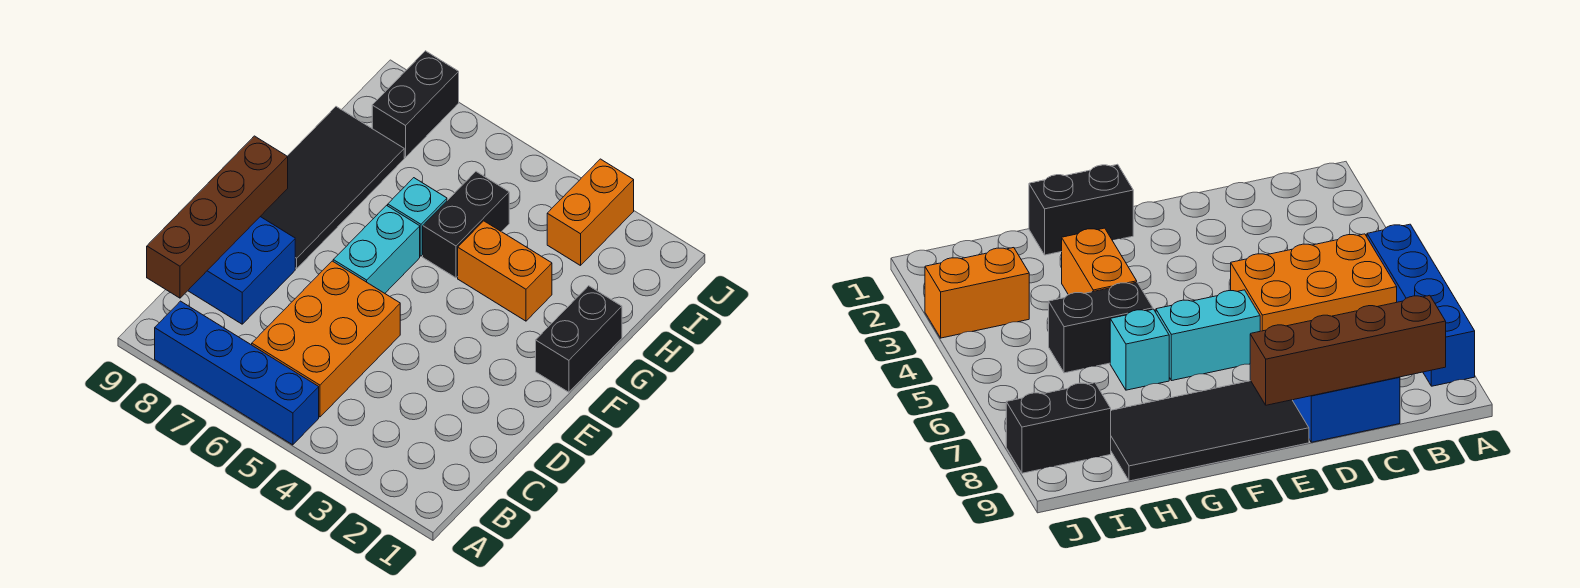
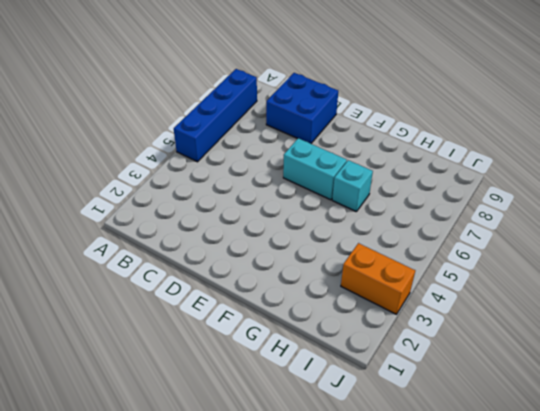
none -> orange brick B5:D6 level 1
none -> black tile E8:H9 level 1
none -> black brick F1:G1 level 1

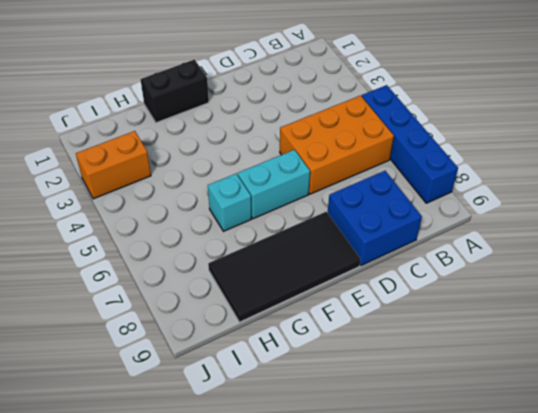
none -> orange brick G3:G4 level 1
none -> black brick G5:H5 level 1
none -> black brick I8:J8 level 1

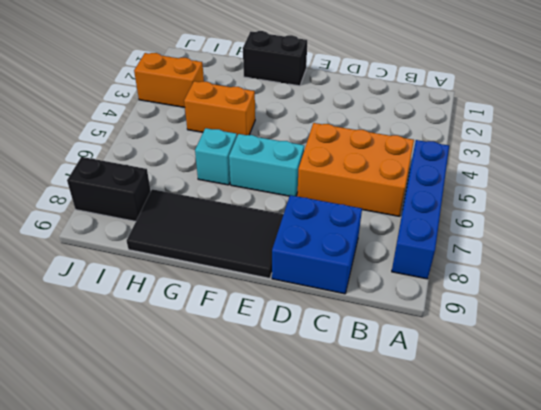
orange brick G4:H4 level 1 -> orange brick G3:G4 level 1
none -> black brick G5:H5 level 1
none -> brown brick B9:E9 level 2

